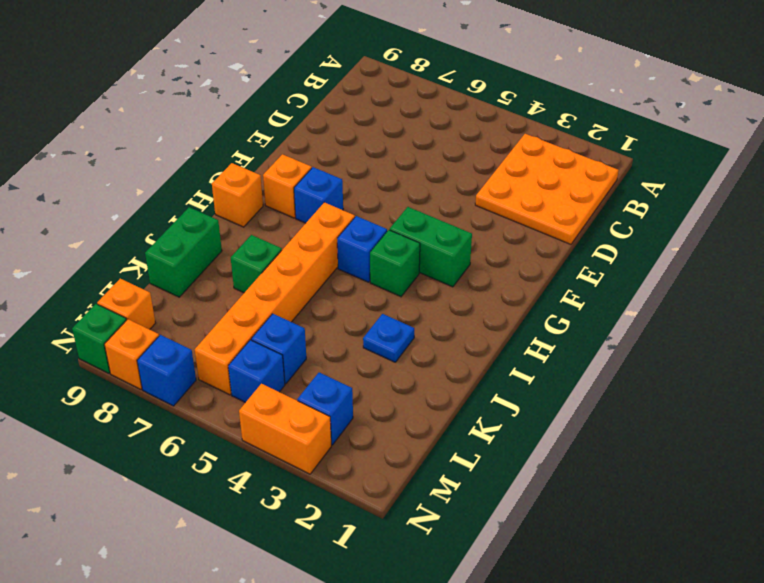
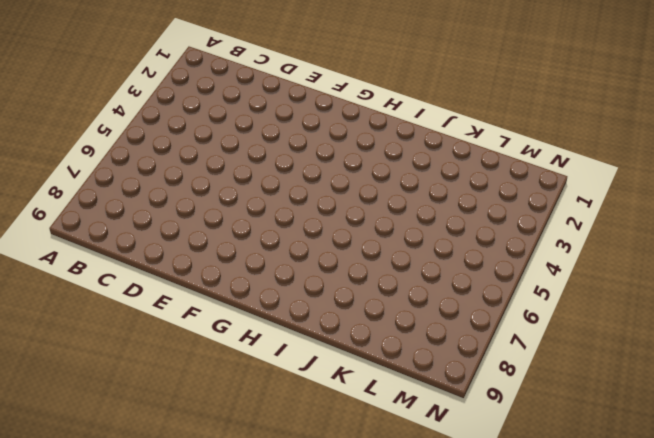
none -> orange plate B1:D3 level 1
none -> green brick G3:G4 level 1
none -> blue brick G7 level 1

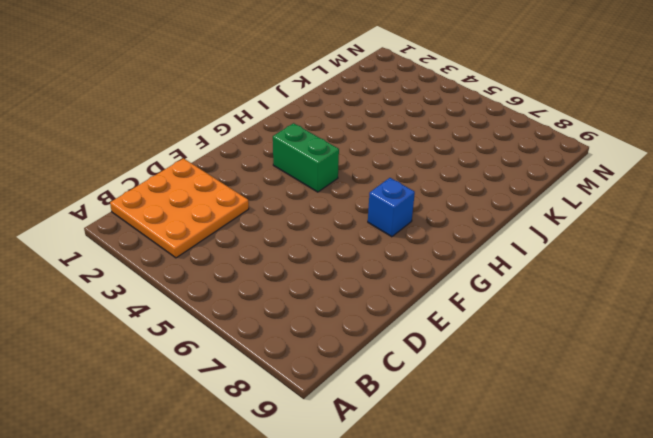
none -> orange brick G8 level 1
none -> green brick H4 level 1
none -> blue brick H5 level 1

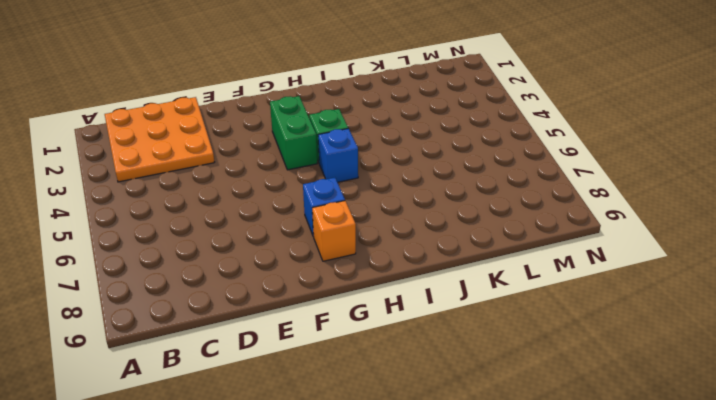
none -> orange brick H6:M6 level 1
none -> orange brick H9 level 1
none -> blue plate J3 level 1

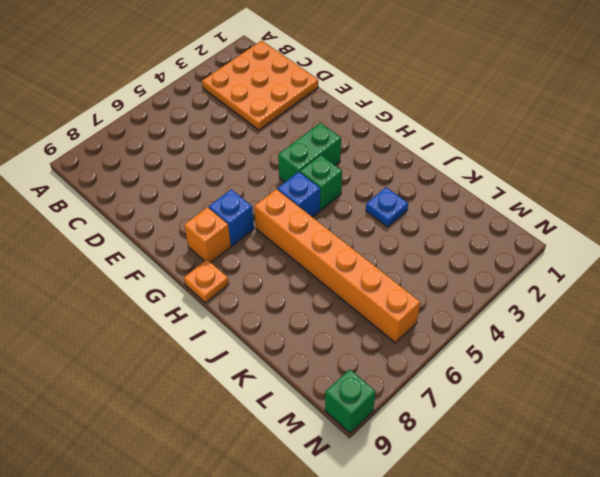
orange plate H9 level 1 -> orange brick H9 level 1
none -> green brick J7 level 1
none -> green brick J9:K9 level 1
none -> blue brick L5 level 1

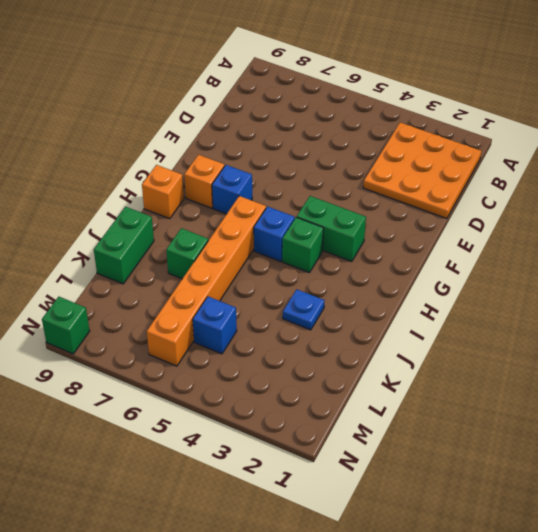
none -> blue brick M3 level 1
none -> blue brick M5 level 1
none -> orange brick M9 level 1

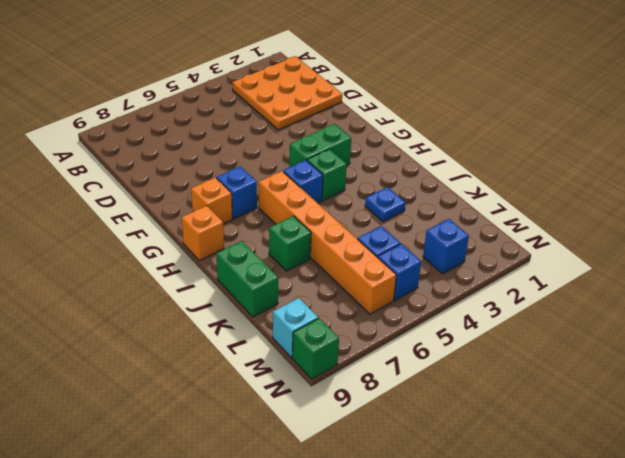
cyan brick M9 level 1 -> orange brick M9 level 1
none -> orange brick N3:N4 level 1
none -> blue brick N7 level 1
none -> orange brick N8 level 1

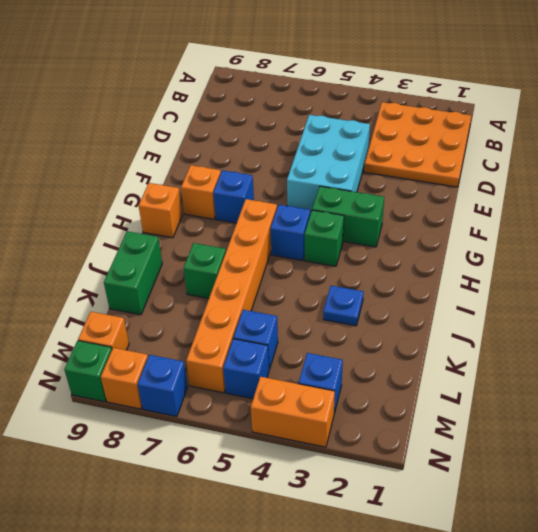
cyan brick D4:F5 level 1 -> none

